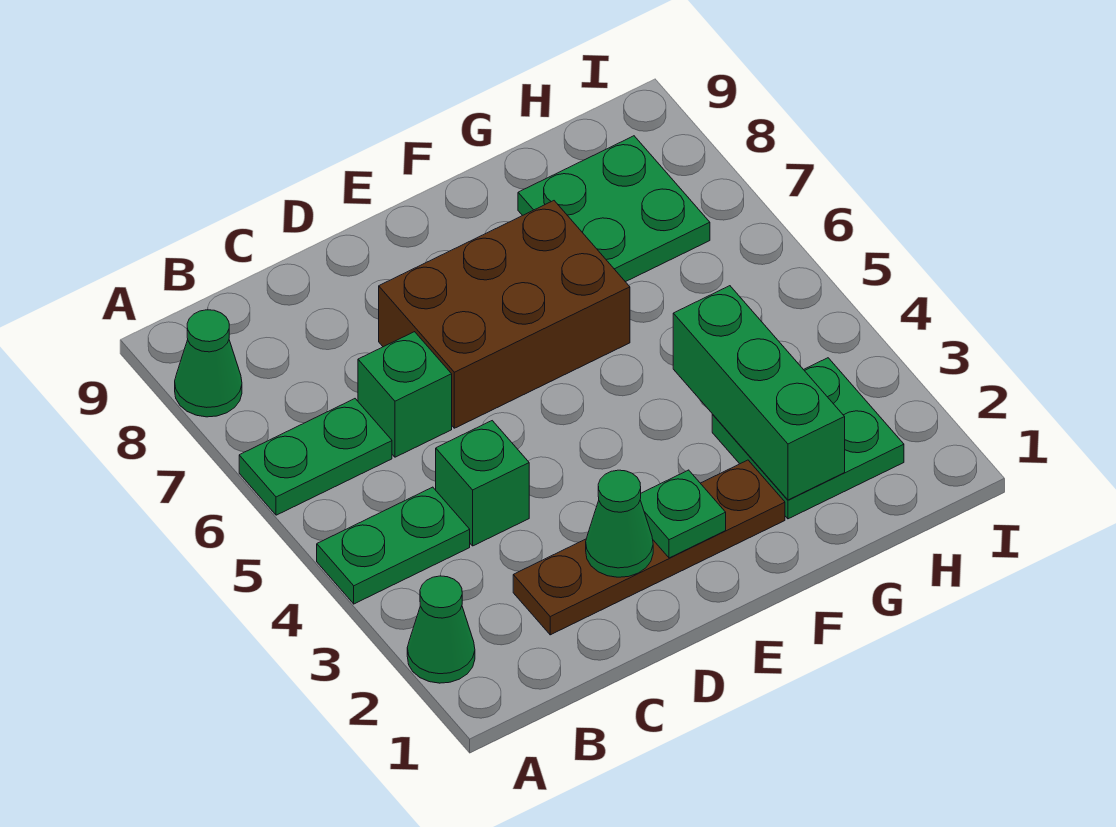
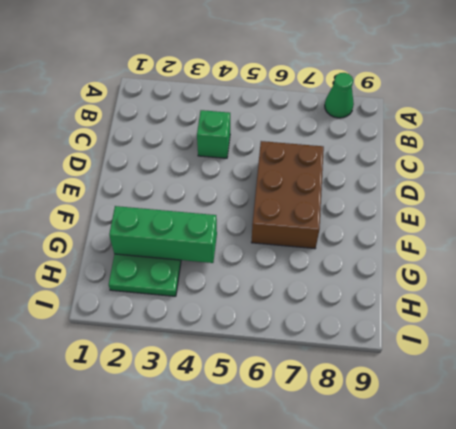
none -> green cone A2 level 1
none -> green plate A4:B4 level 1
none -> green plate A6:B6 level 1

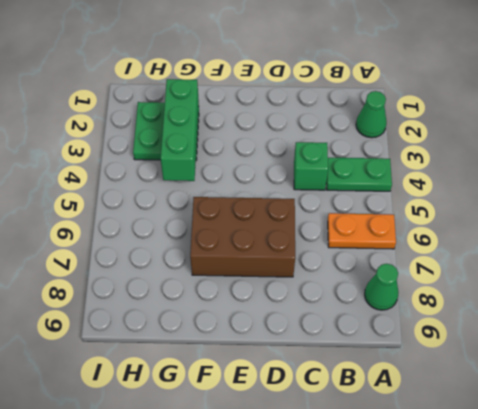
orange plate A6:B6 level 1 -> green plate A6:B6 level 1
none -> brown plate C2:F2 level 1
none -> green brick C6 level 1
none -> green plate G7:H8 level 1

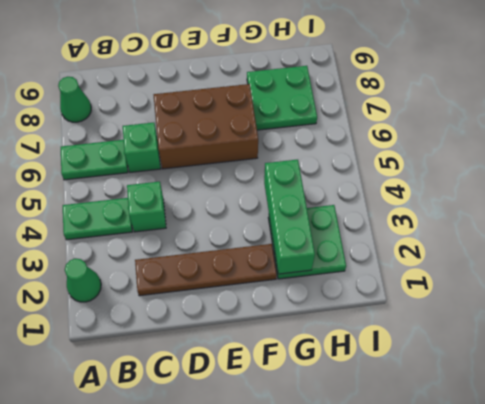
none -> green cone D2 level 2
none -> green plate E2 level 2

